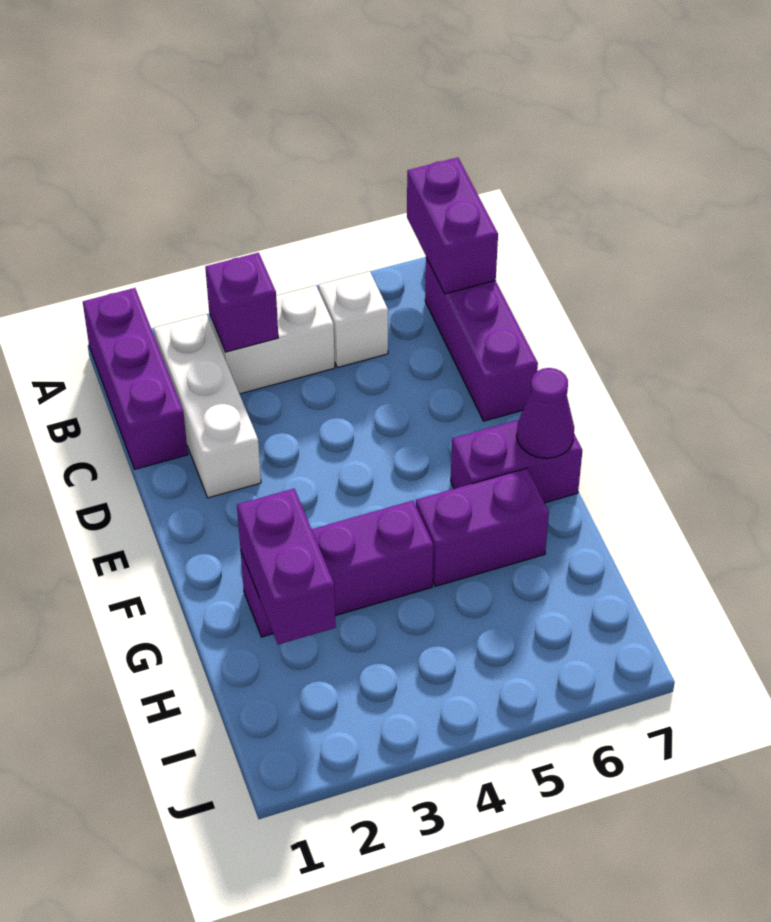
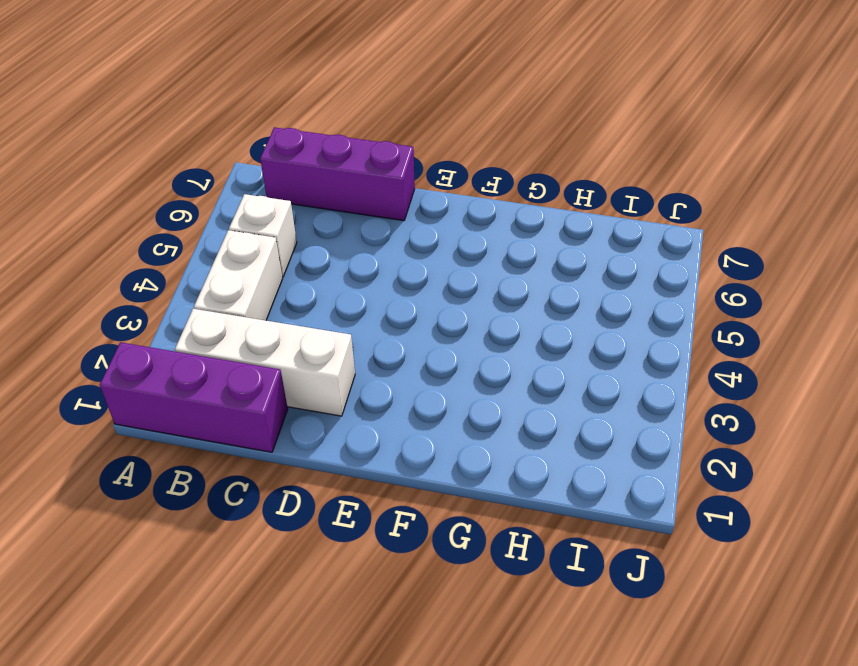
none -> purple brick F6:F7 level 1
none -> purple brick G2:G4 level 1
none -> purple brick G5:G6 level 1

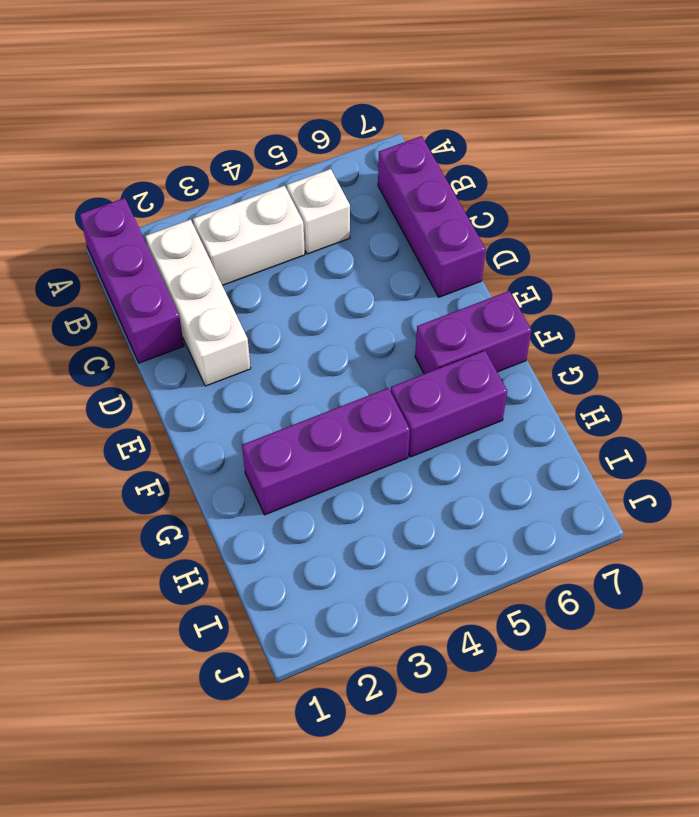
none -> purple brick A7:B7 level 2
none -> purple brick B3 level 2
none -> purple cone F7 level 2

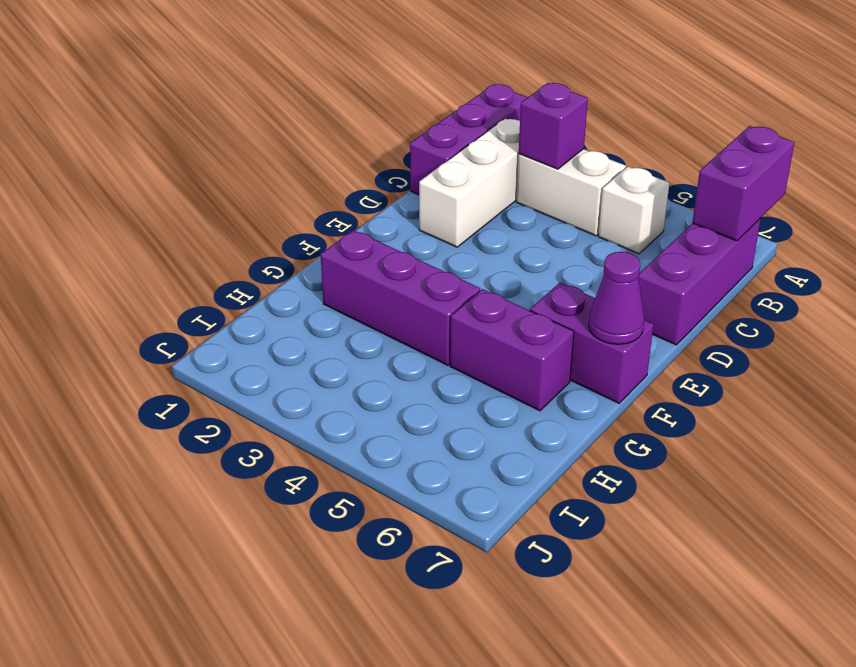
none -> purple brick G2:H2 level 2

